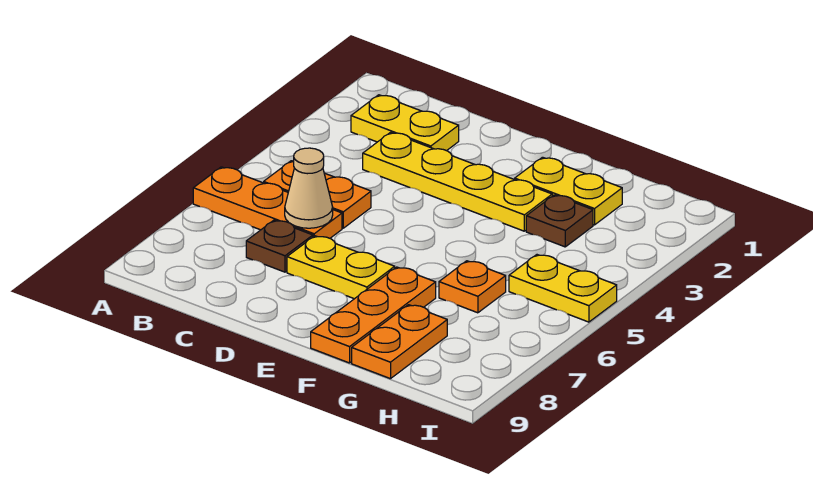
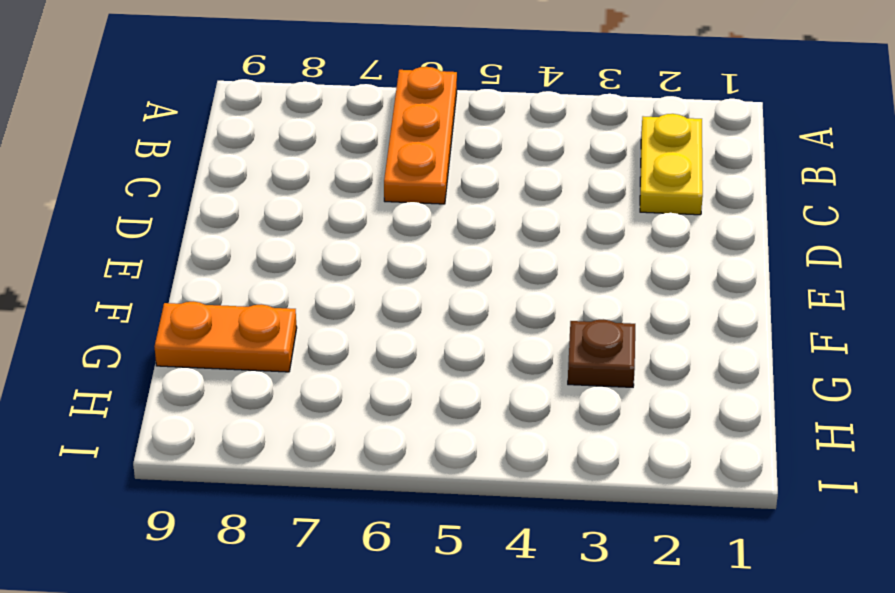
none -> orange plate B5:C5 level 1
none -> yellow plate C3:F3 level 1
none -> brown plate C7 level 1

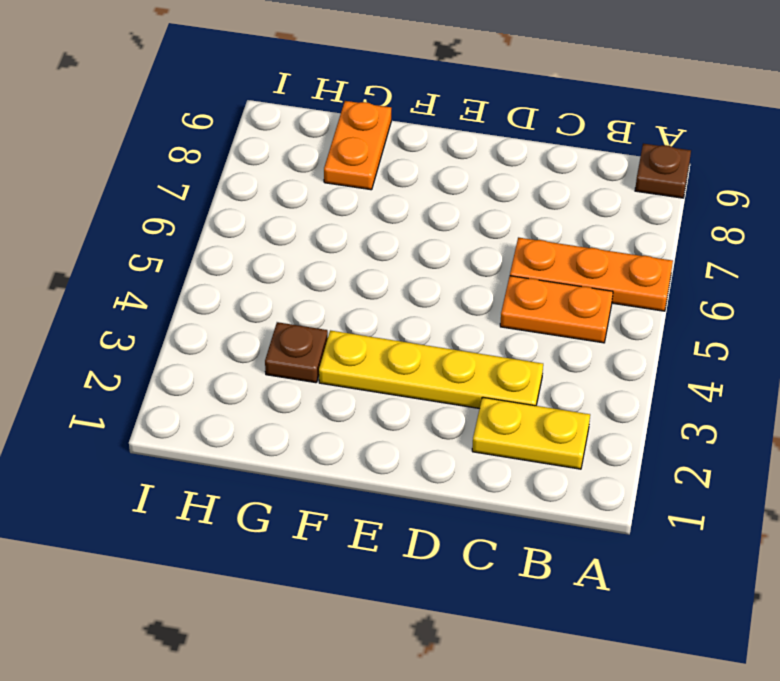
brown plate A9 level 1 -> brown plate C7 level 1
none -> yellow plate D7:E7 level 1
none -> yellow plate F2:G2 level 1
none -> orange plate F7:F9 level 1

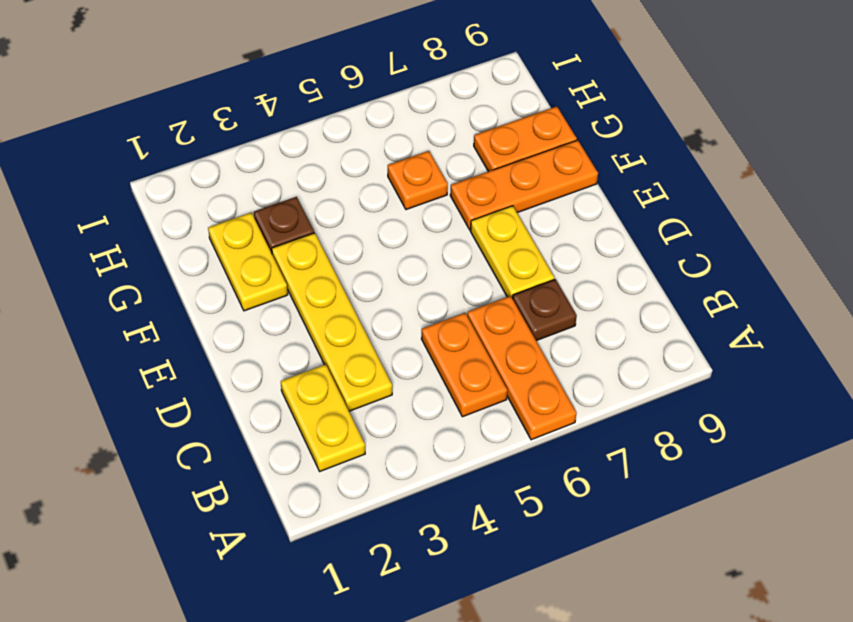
none -> yellow plate H5:I5 level 1
none -> tan cone C6 level 2

